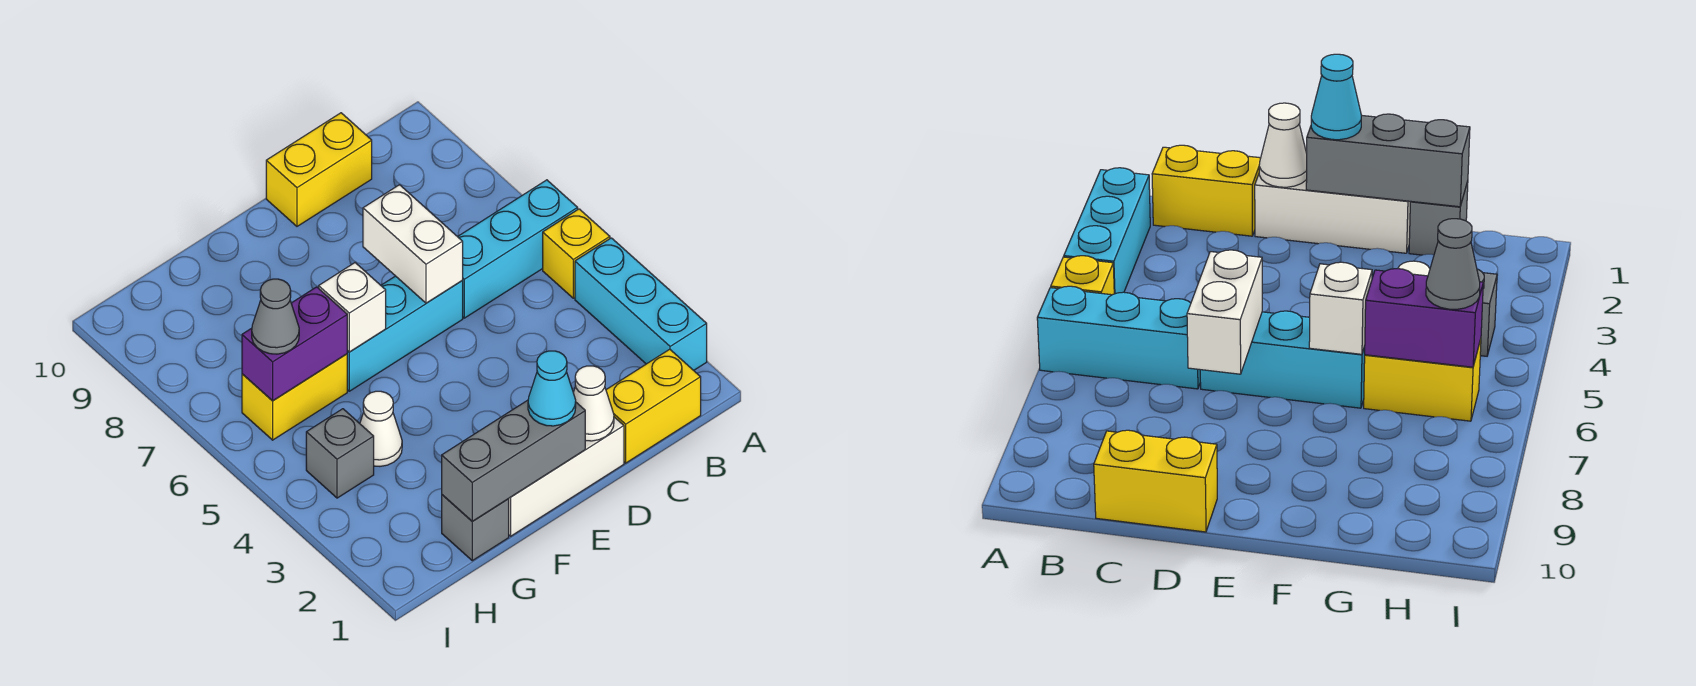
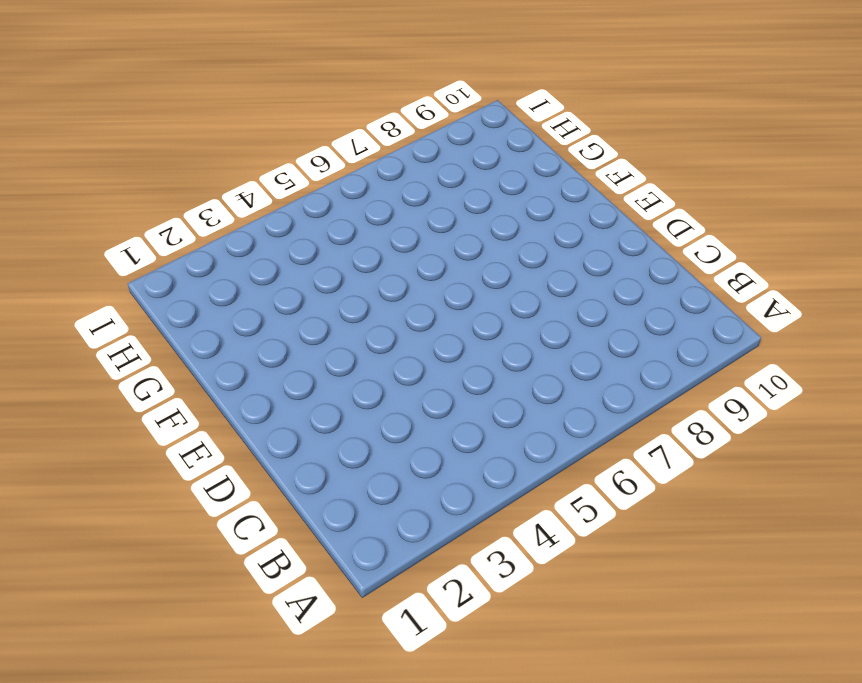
none -> cyan brick A2:A4 level 1
none -> yellow brick A5 level 1
none -> cyan brick A6:C6 level 1

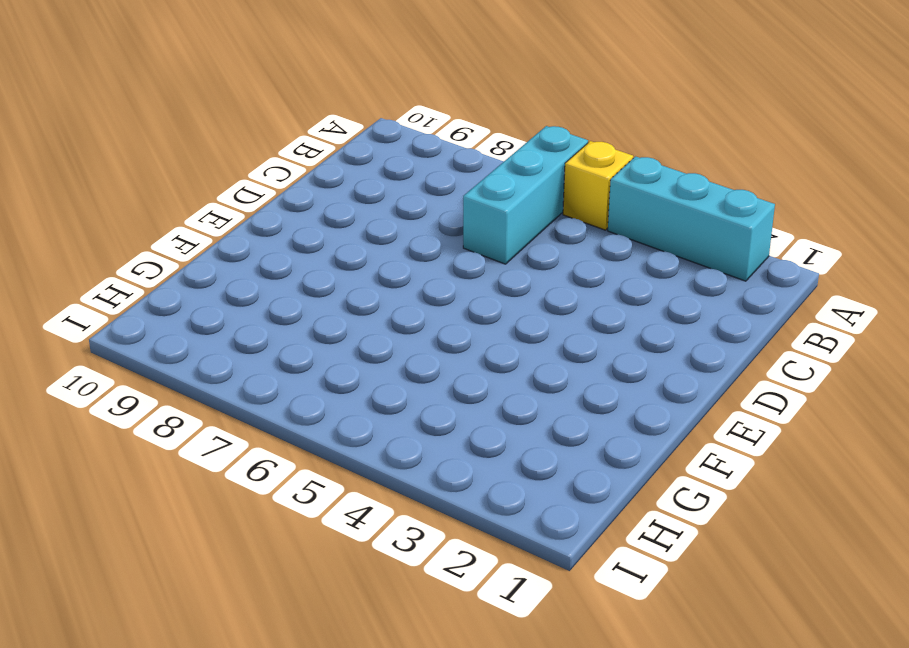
none -> yellow brick B1:C1 level 1
none -> yellow brick C10:D10 level 1
none -> white brick D1:F1 level 1

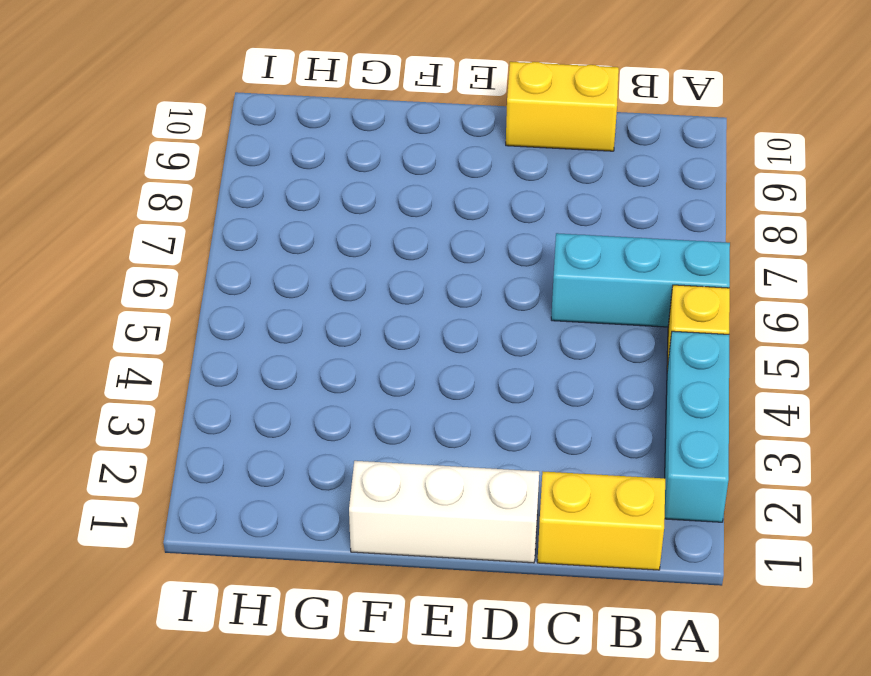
none -> cyan brick D6:F6 level 1
none -> grey brick G1 level 1
none -> white cone G4 level 1

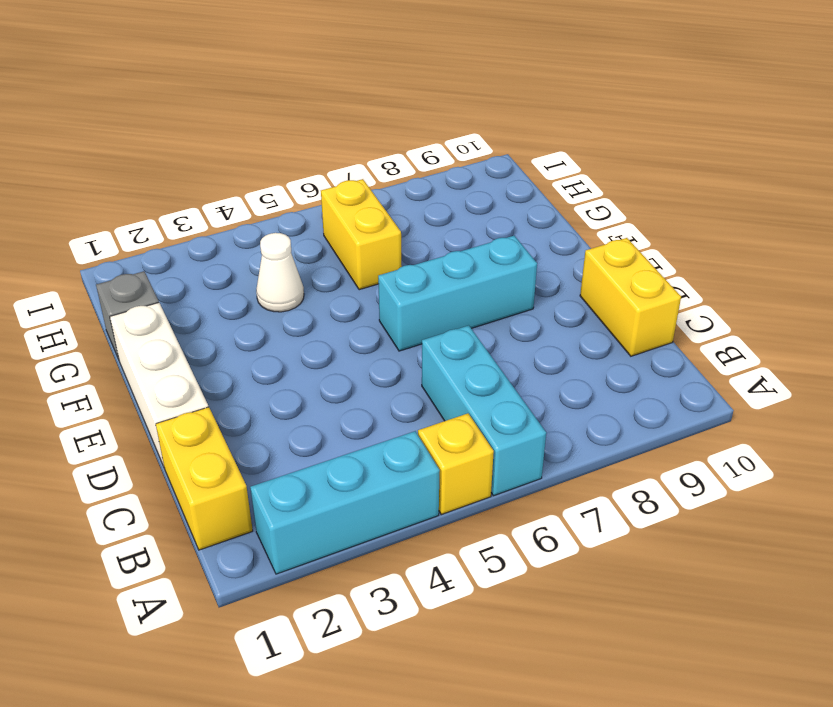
cyan brick E6:E8 level 1 -> cyan brick D6:F6 level 1
none -> grey brick H4 level 1
none -> white cone D1 level 2
none -> white brick D6:D7 level 2

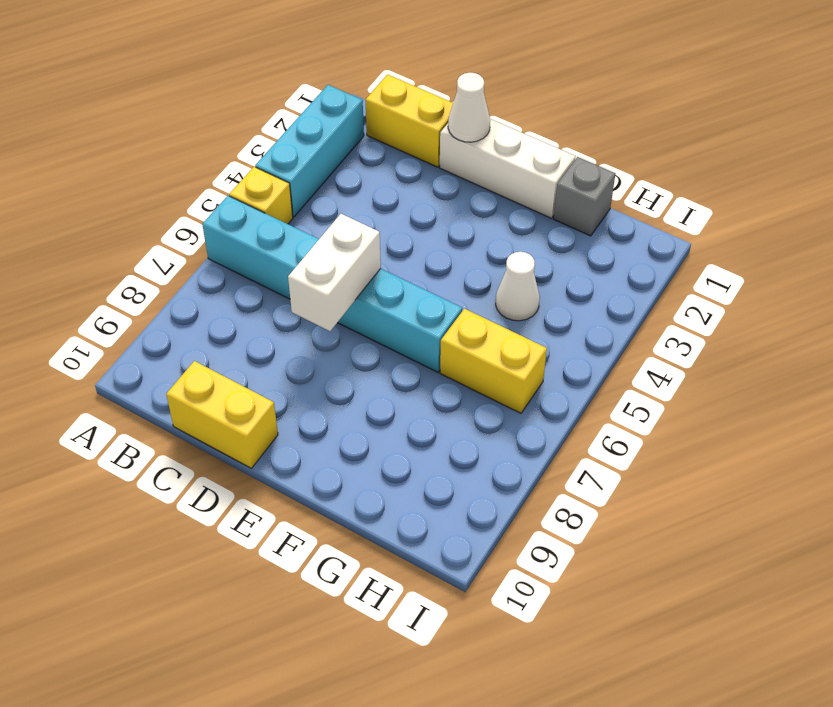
none -> grey brick H4 level 1
none -> grey brick E1:G1 level 2
none -> white brick F6 level 2

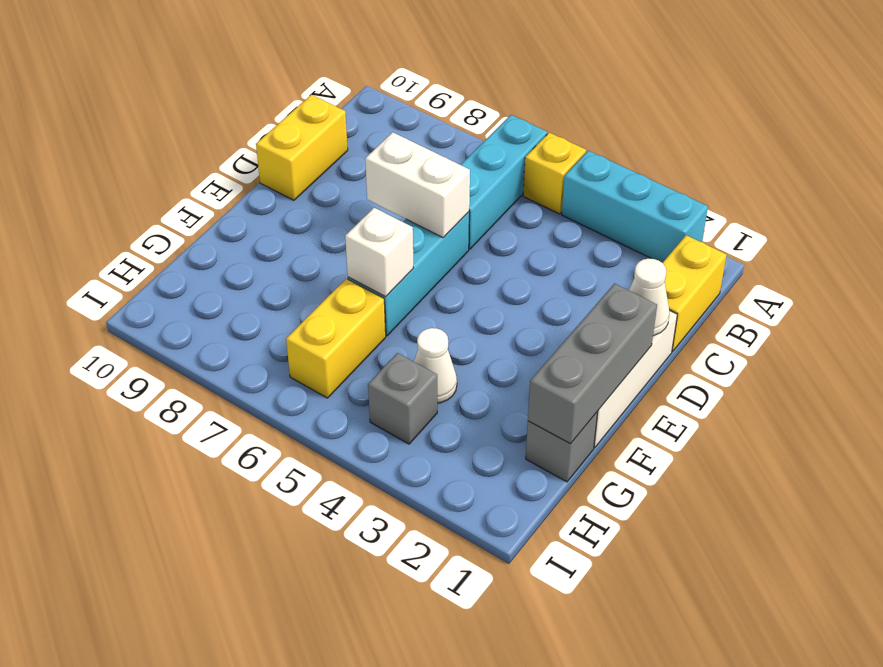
none -> purple brick G6:H6 level 2
none -> cyan cone E1 level 3
none -> grey cone H6 level 3

